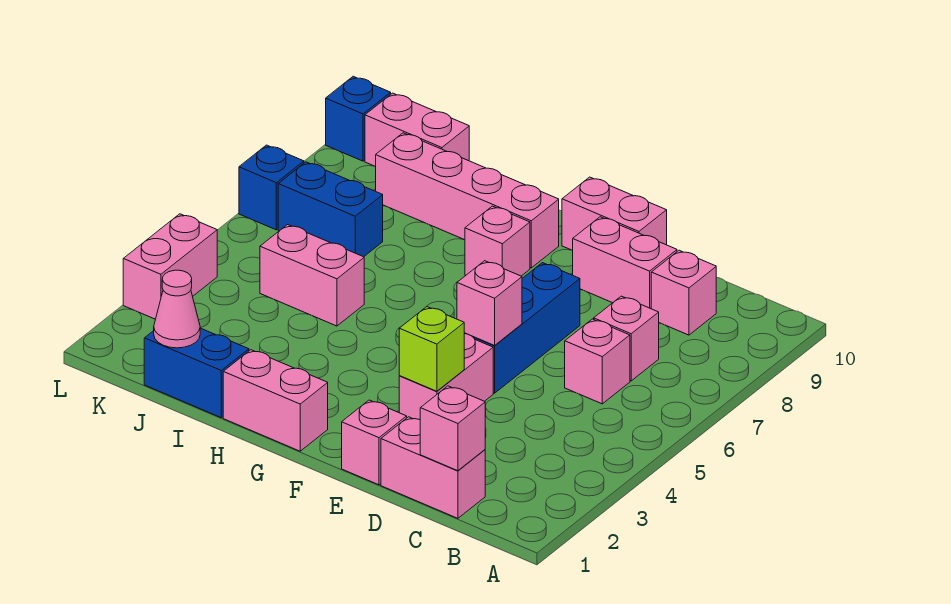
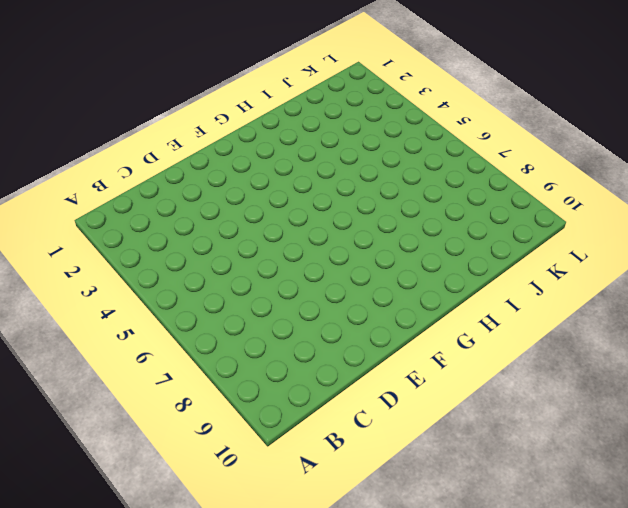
none -> pink brick C1:D1 level 1
none -> pink brick C6 level 1
none -> pink brick C7 level 1

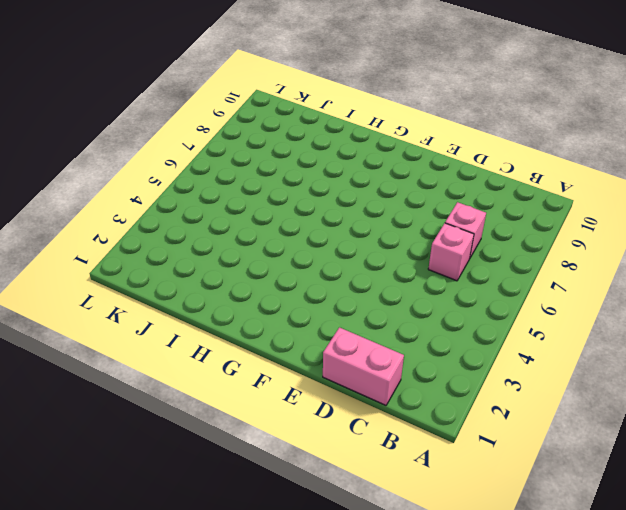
none -> pink brick C9 level 1
none -> pink brick D9:E9 level 1
none -> pink brick E1 level 1

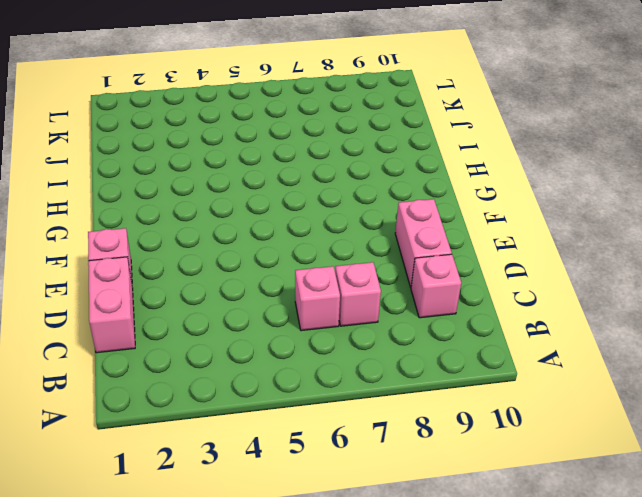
none -> pink brick E3:E4 level 1
none -> blue brick E5:E7 level 1
none -> pink brick E10:F10 level 1

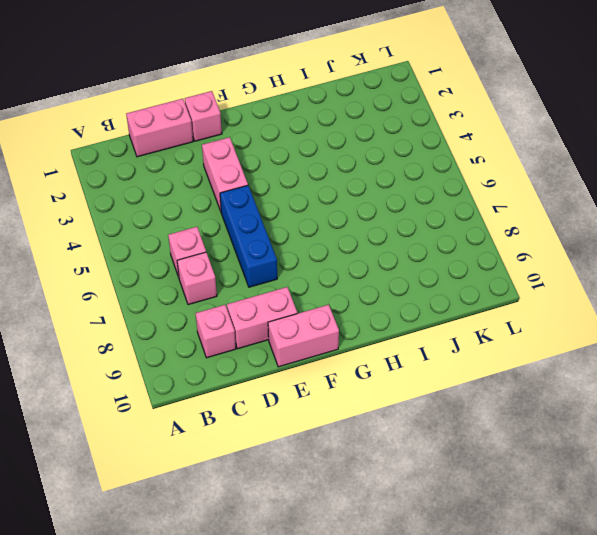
none -> pink brick G1:H1 level 1
none -> pink brick G8 level 1
none -> pink brick G9:J9 level 1

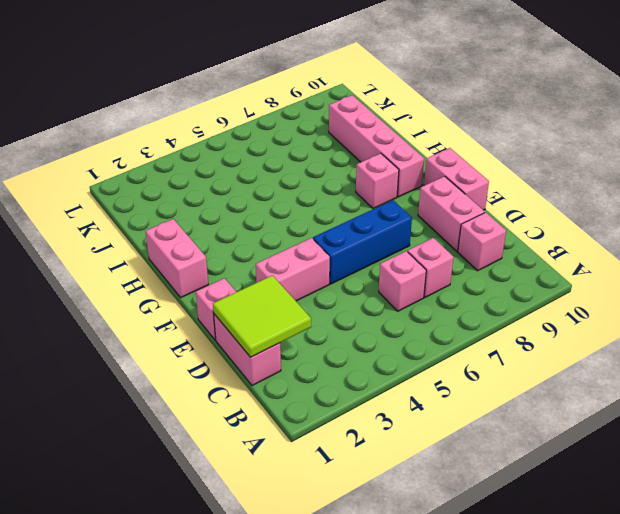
lime tile C1:D2 level 2 -> pink brick C1 level 2
none -> blue brick I1:J1 level 1
none -> pink brick I5:J5 level 1
none -> blue brick J7:K7 level 1

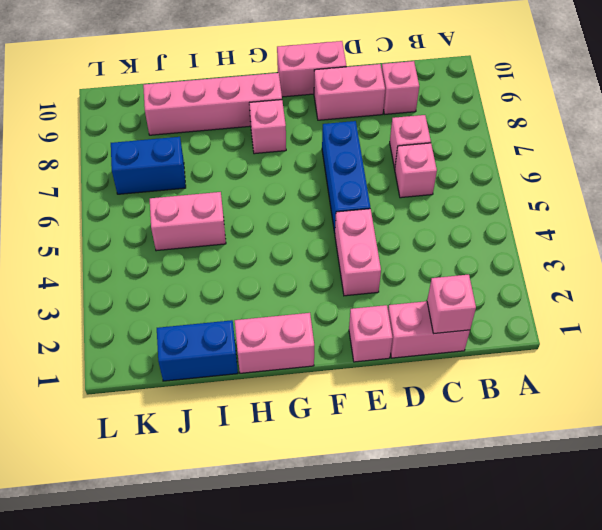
none -> pink brick J10:K10 level 1
none -> pink brick L3:L4 level 1
none -> blue brick L7 level 1

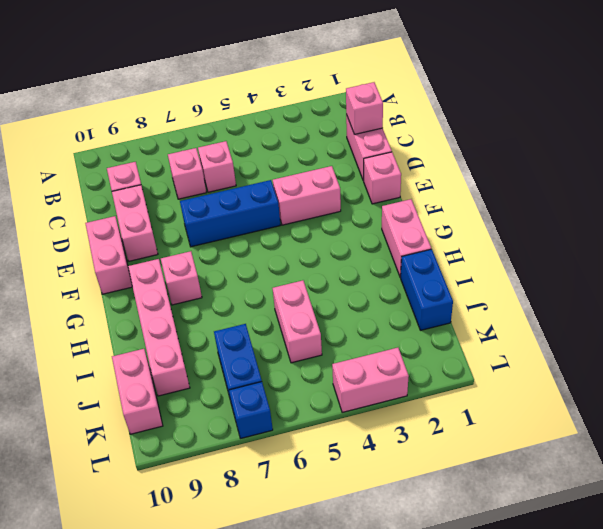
none -> blue brick L10 level 1
none -> lime brick E3 level 2
none -> pink brick E5 level 2

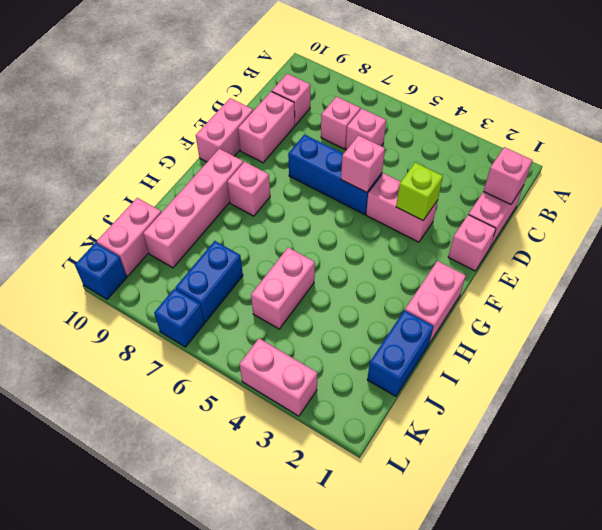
none -> pink cone J1 level 2

